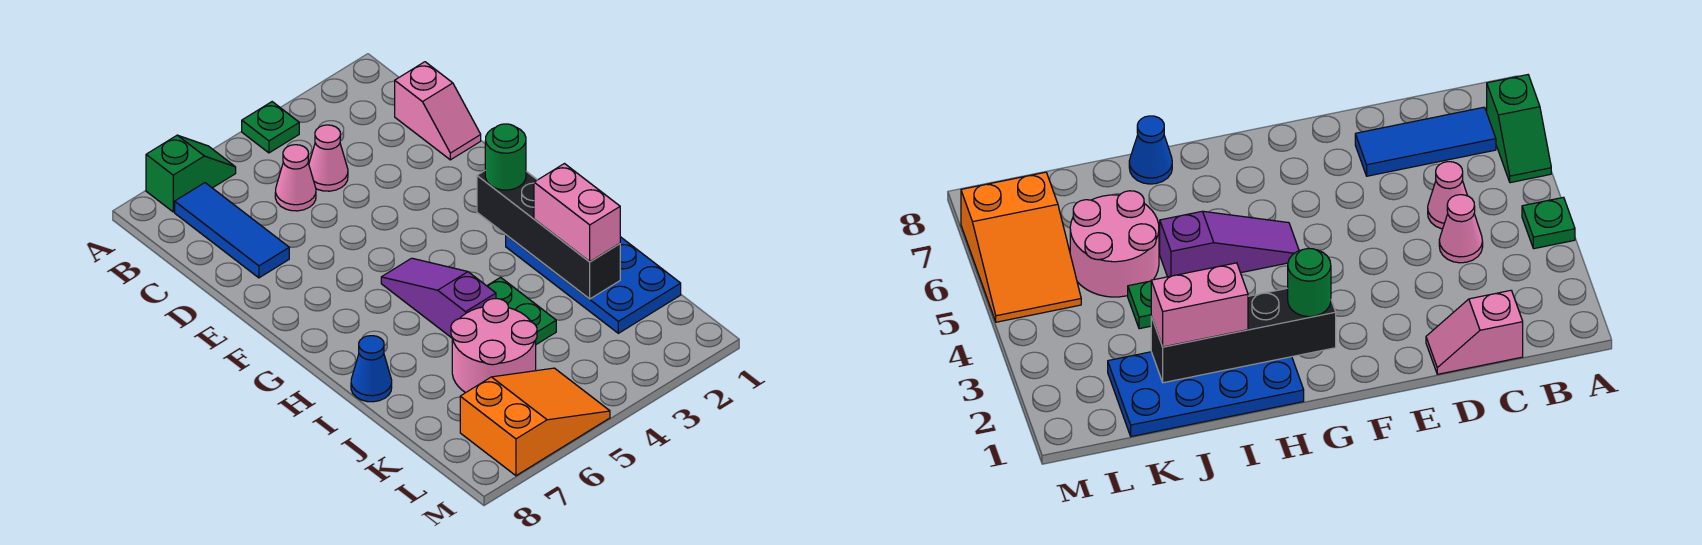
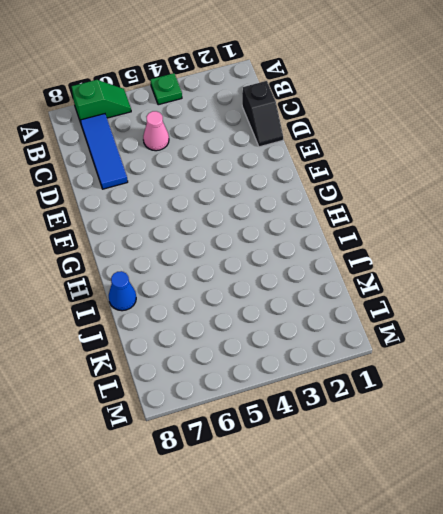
black slope C1:D1 level 1 top C -> pink slope C1:D1 level 1 top C
none -> pink cone C4 level 1
none -> purple slope G5:I5 level 1 top I
none -> blue plate H1:K2 level 1

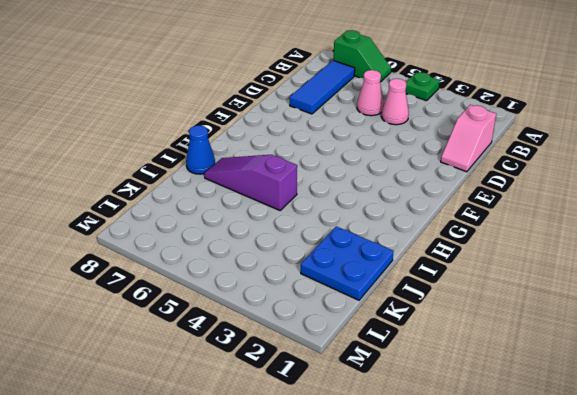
purple slope I5:I7 level 1 top 5 -> purple slope G5:I5 level 1 top I
blue plate J1:K2 level 1 -> blue plate H1:K2 level 1
none -> green plate I4:J4 level 1
none -> pink round brick J5:K6 level 1
none -> orange slope L5:M7 level 1 top 7

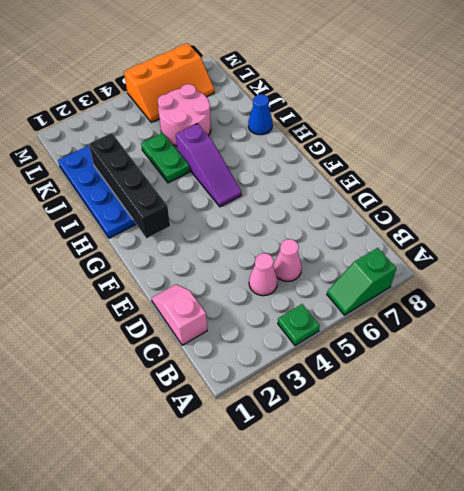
orange slope L5:M7 level 1 top M -> orange slope L5:M7 level 1 top 7
none -> blue tile B7:D7 level 1
none -> green round brick G2 level 3
none -> pink brick I2:J2 level 3

